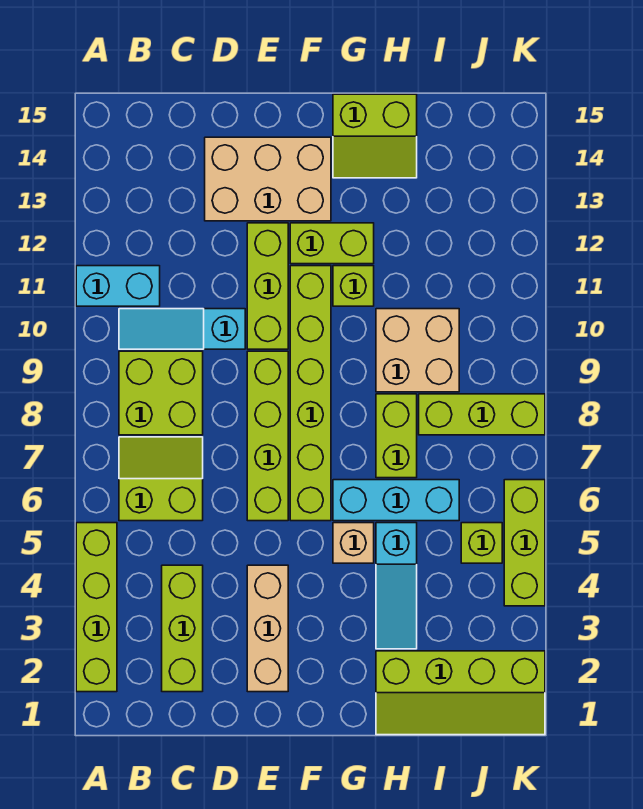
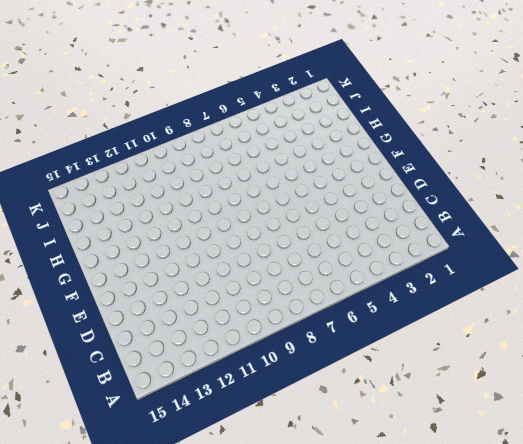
none -> lime brick A2:A5 level 1
none -> cyan brick A11:B11 level 1
none -> lime slope B6:C7 level 1 top 6

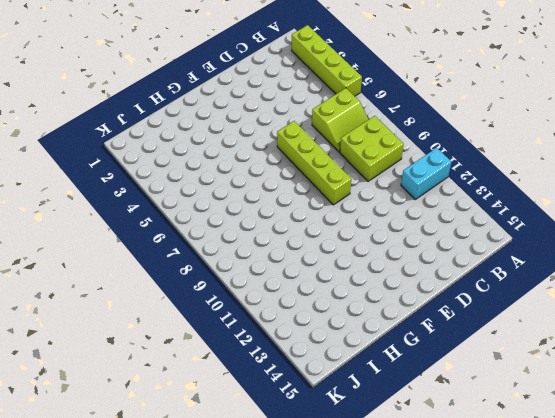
none -> cyan slope B10:D10 level 1 top D
none -> lime brick C2:C4 level 1
none -> tan brick D13:F14 level 1

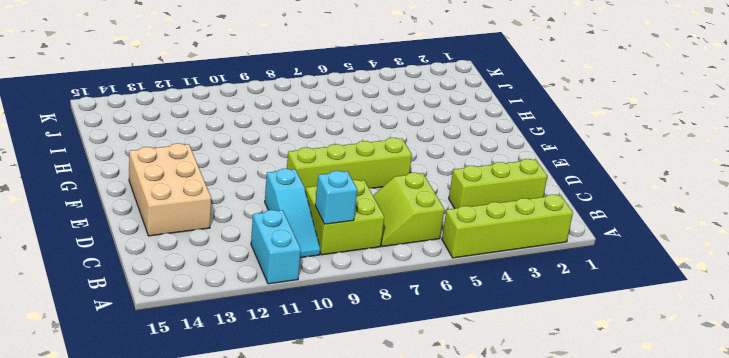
cyan brick B9 level 2 -> none
none -> tan brick E2:E4 level 1
none -> lime brick E10:E12 level 1
none -> lime brick F6:F11 level 1

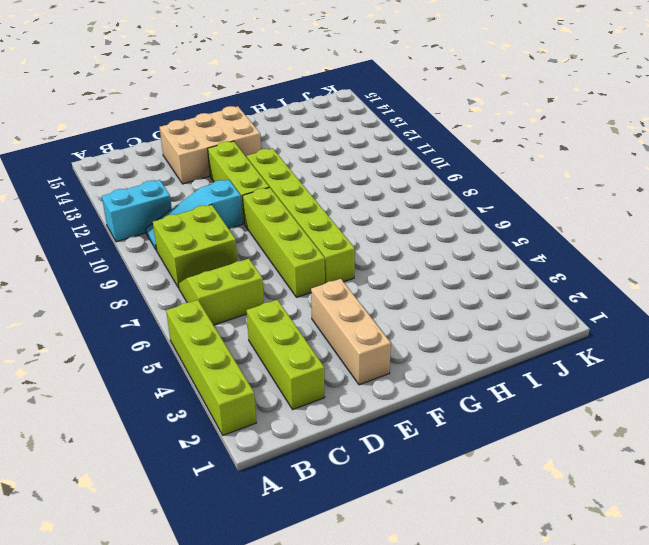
none -> lime brick F12:G12 level 1
none -> tan brick G5 level 1
none -> cyan brick G6:I6 level 1

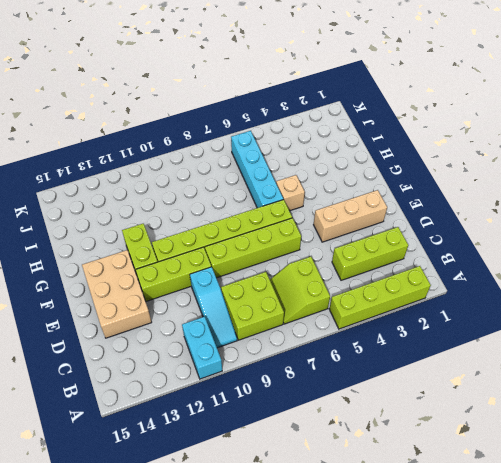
cyan brick G6:J6 level 1 -> cyan brick G6:I6 level 1
none -> lime brick G11 level 1
none -> lime slope G14:H15 level 1 top 15
none -> lime slope H1:K2 level 1 top 2

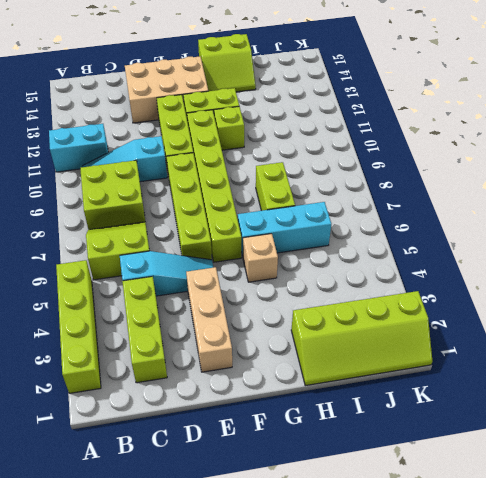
cyan slope C5:E5 level 1 top C -> cyan slope H3:H5 level 1 top 5
none -> tan brick H9:I10 level 1
none -> lime brick I8:K8 level 1
none -> lime brick J5 level 1

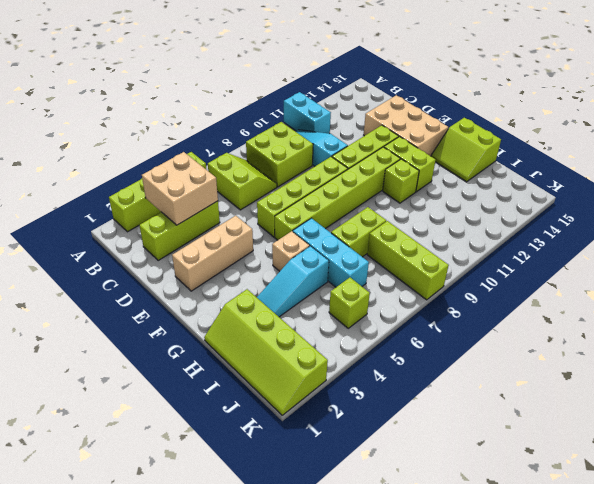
tan brick B3:C4 level 2 -> tan brick H9:I10 level 1
none -> lime brick K4:K6 level 1

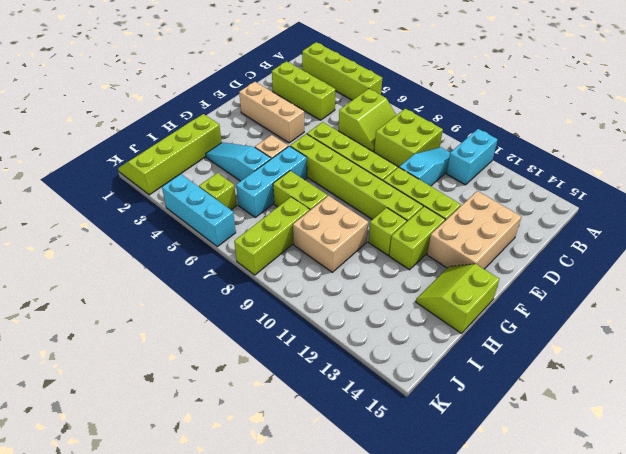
cyan brick K4:K6 level 1 -> lime brick K4:K6 level 1

